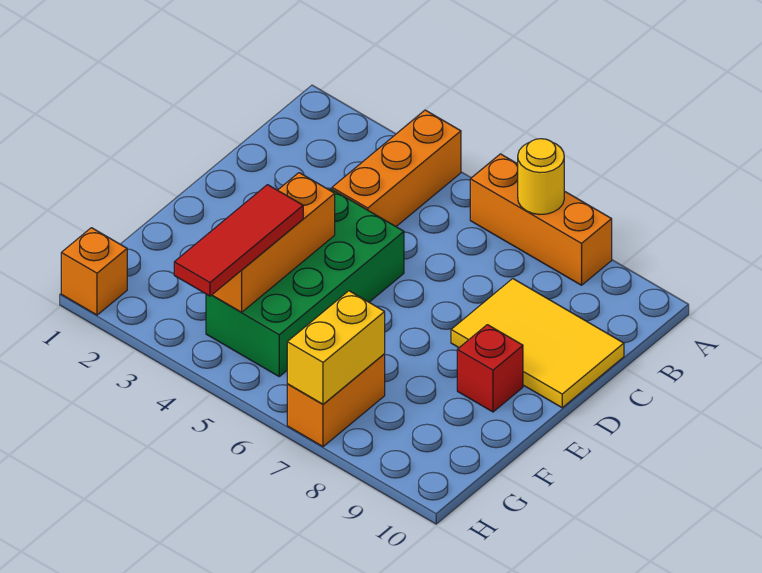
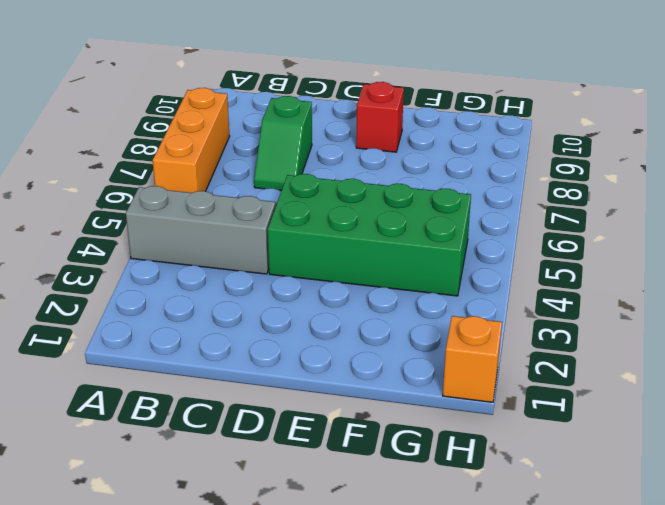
grey brick A4:C4 level 1 -> orange brick A4:C4 level 1
green slope C7:C8 level 1 top 8 -> yellow tile C8:D10 level 1
none -> orange brick G7:H7 level 1
none -> yellow round brick A7 level 2

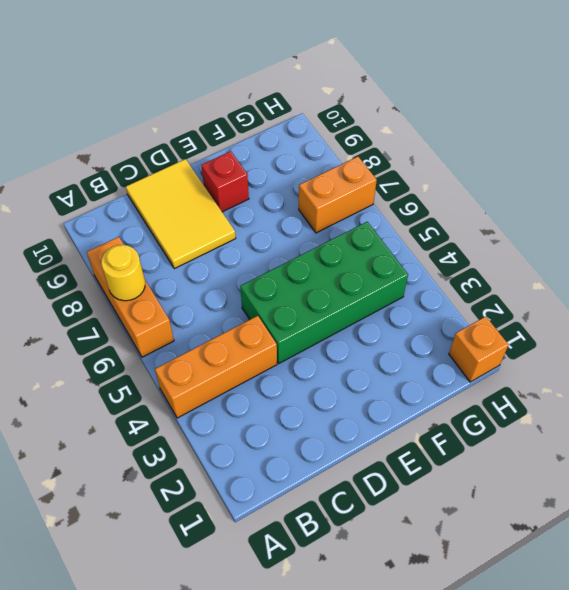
none -> orange brick E4:G4 level 2
none -> yellow brick G7:H7 level 2

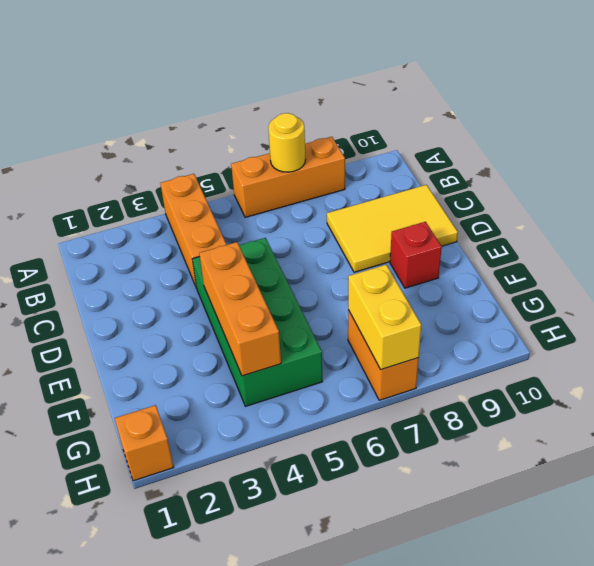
none -> red tile F4:H4 level 3

